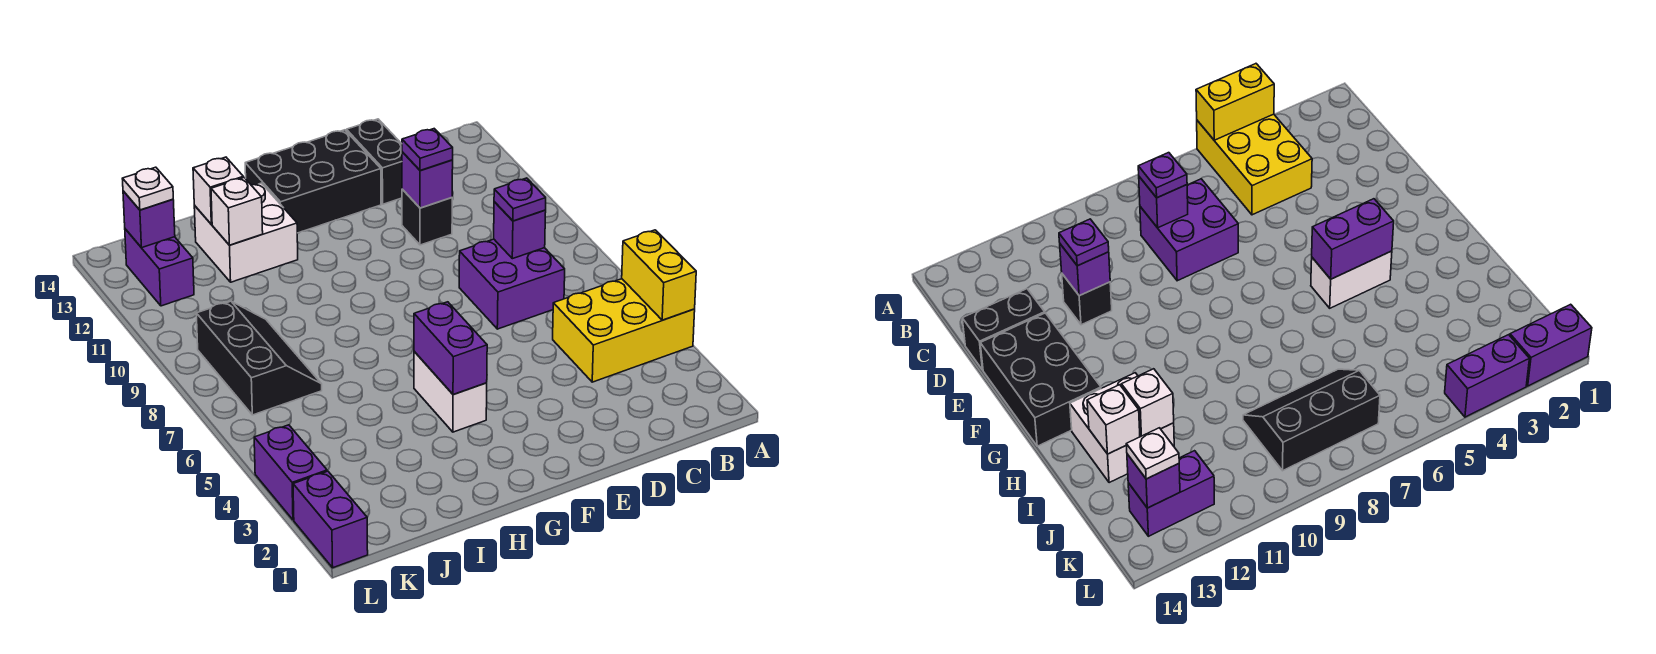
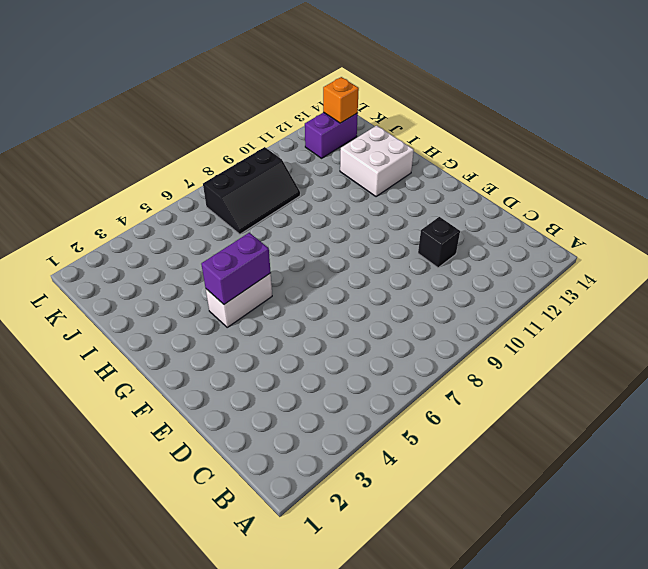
orange brick K13 level 2 -> purple brick K13 level 2
none -> yellow brick A4:C5 level 1
none -> purple brick C7:D8 level 1
none -> black brick D13:D14 level 1

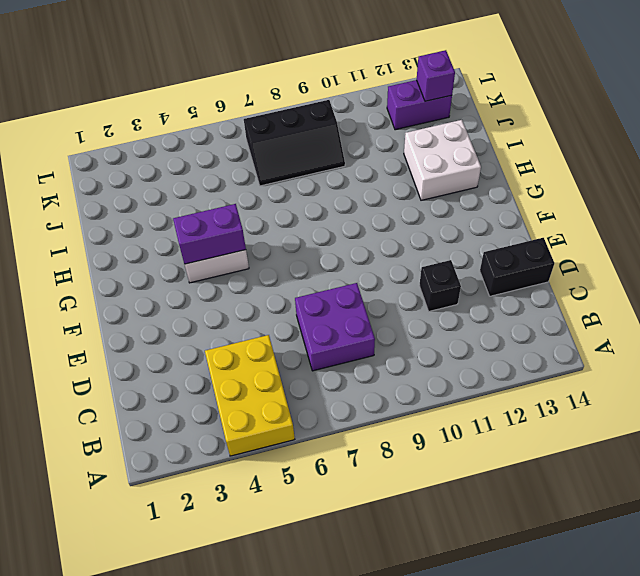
none -> black brick E13:G14 level 1
none -> purple brick L1:L2 level 1
none -> purple brick L3:L4 level 1

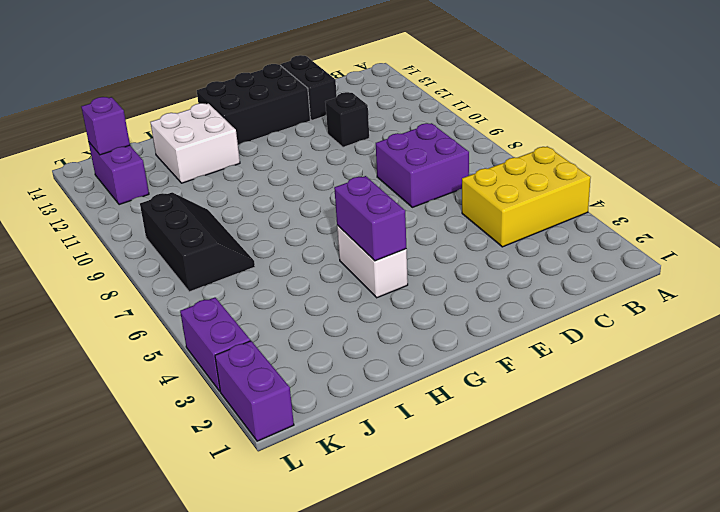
none -> yellow brick A4:A5 level 2
none -> purple brick C8 level 2
none -> purple brick D11 level 2

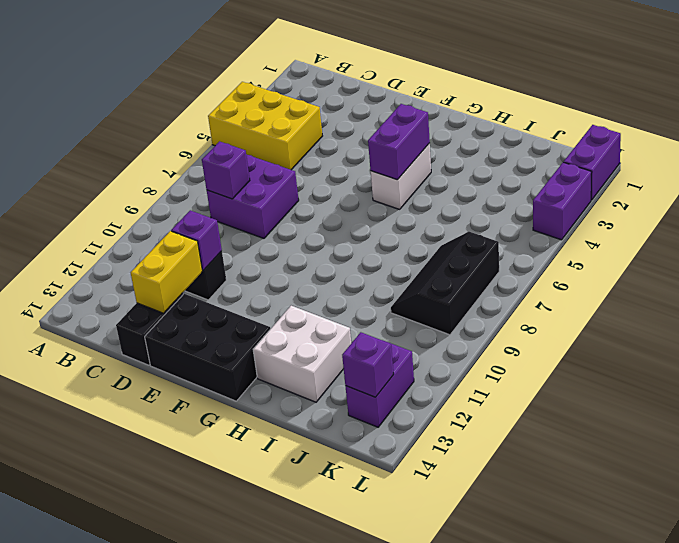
yellow brick D12:D13 level 2 -> yellow brick A4:A5 level 2
none -> white brick I12 level 2
none -> white brick I13 level 2
none -> purple plate C8 level 3

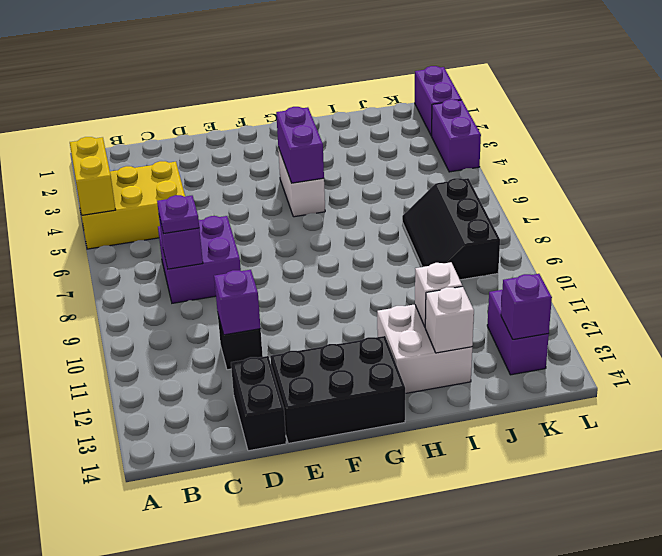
none -> purple plate D11 level 3
none -> white plate K13 level 3

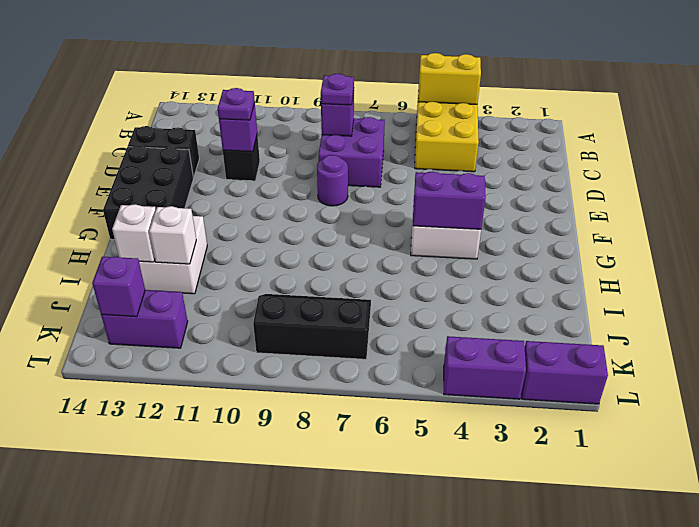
purple round brick E8 level 1 -> none
none -> white plate K13 level 3

